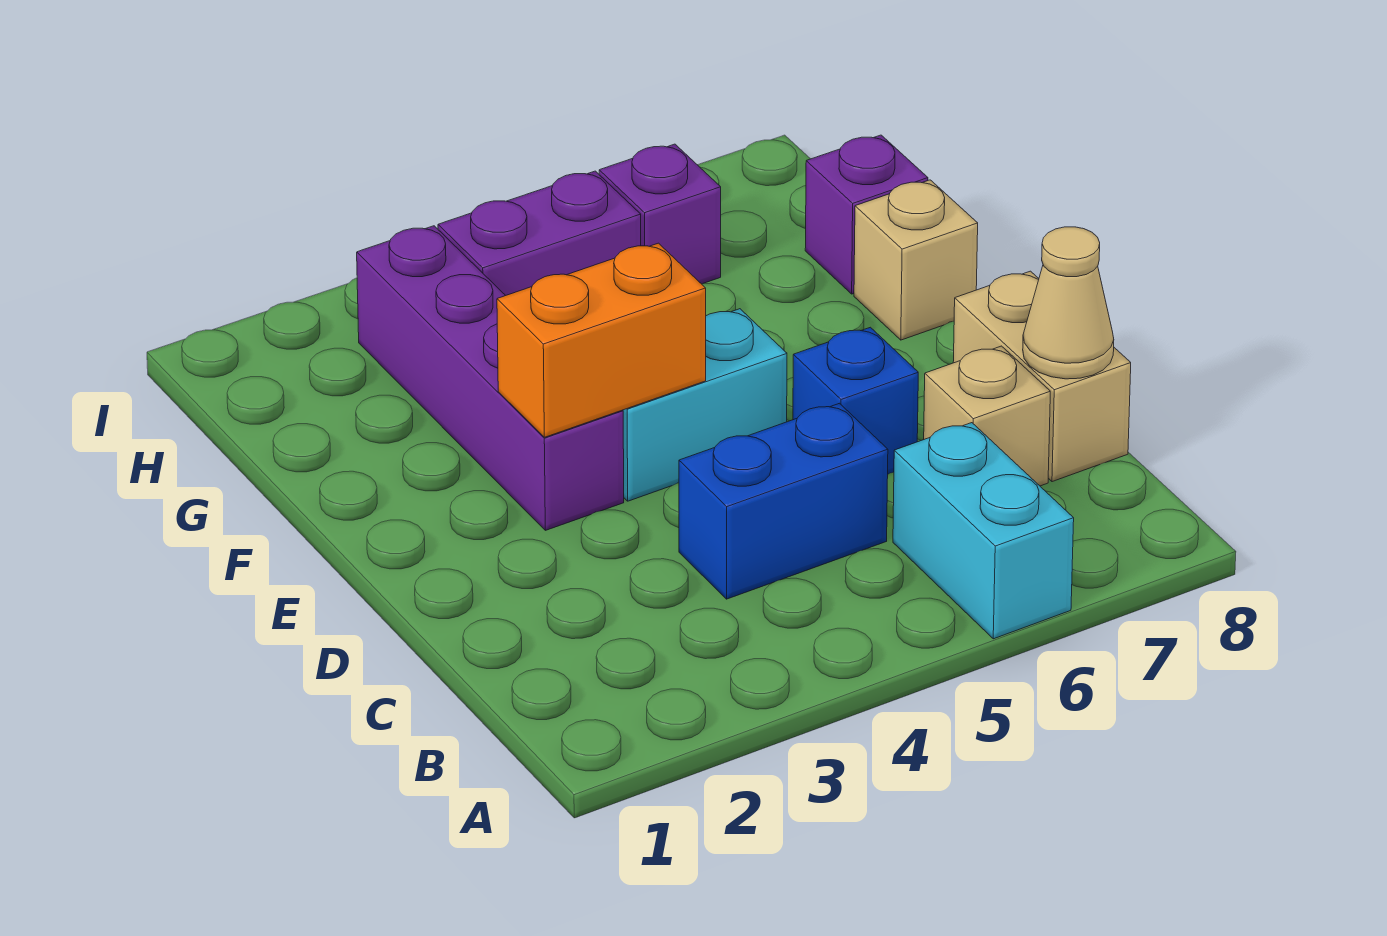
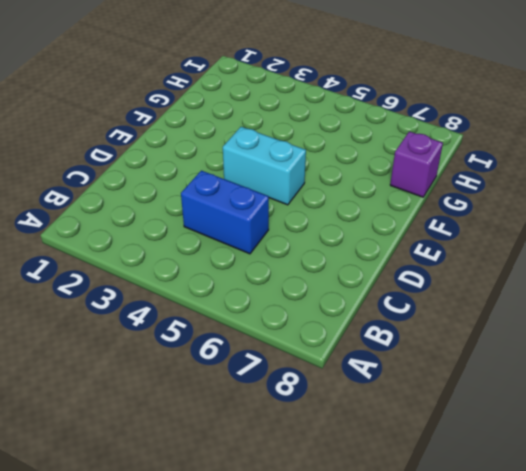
none -> cyan brick A6:B6 level 1
none -> tan brick C7 level 1
none -> tan brick C8:D8 level 1

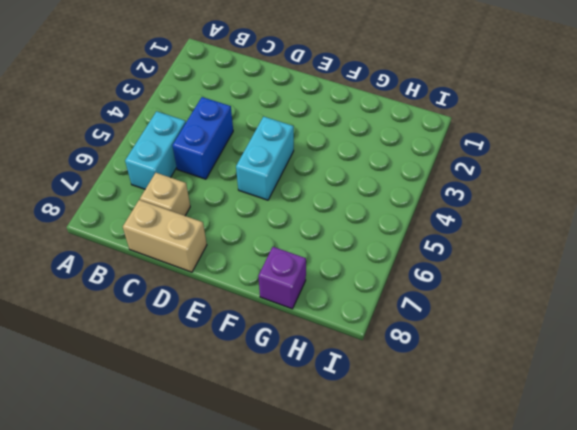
cyan brick B5:B6 level 1 -> cyan brick A6:B6 level 1
none -> blue brick D6 level 1
none -> purple brick E3:H3 level 1
none -> tan brick F8 level 1

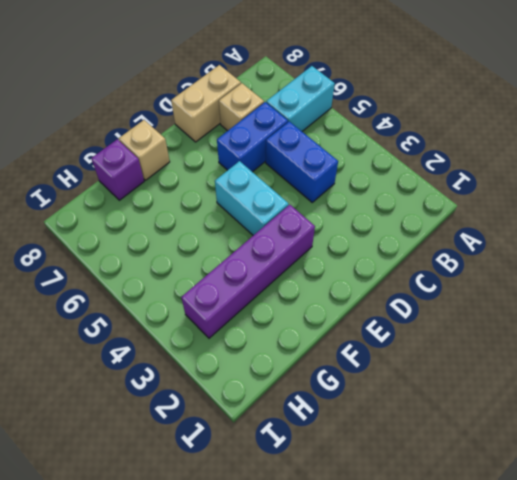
blue brick C6:D6 level 1 -> blue brick D6 level 1
none -> purple brick H4:H5 level 1
none -> purple brick H6 level 1
none -> tan cone C8 level 2

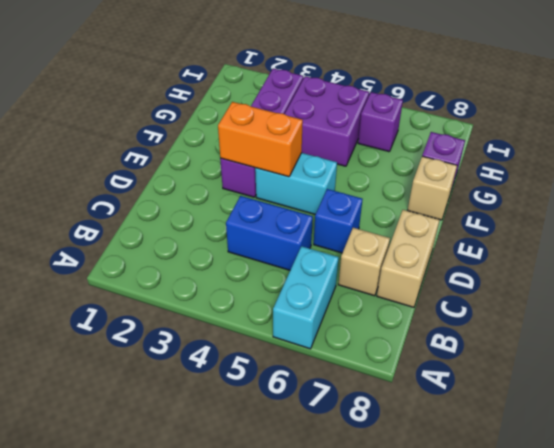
purple brick G4:H5 level 1 -> purple brick H4:H5 level 1
none -> tan cone C8 level 2

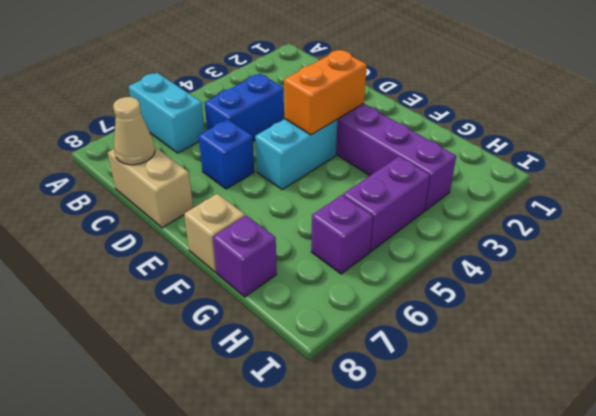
none -> tan brick C7 level 1

